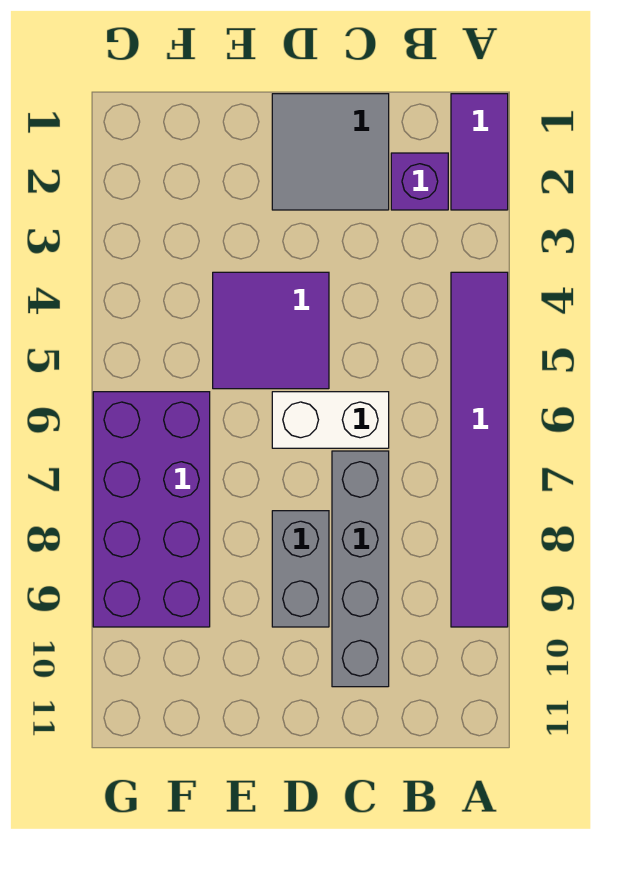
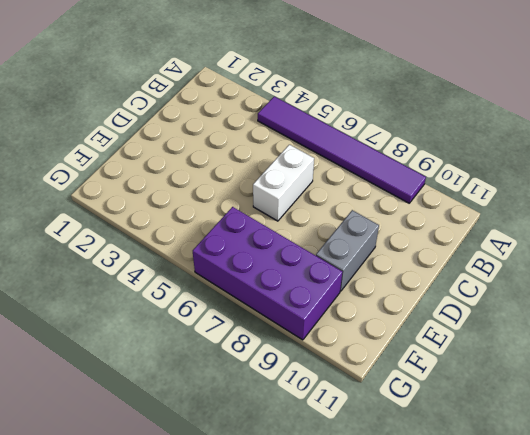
grey brick D9:E9 level 1 -> grey brick D8:D9 level 1
none -> purple tile A1:A2 level 1
none -> purple brick B2 level 1

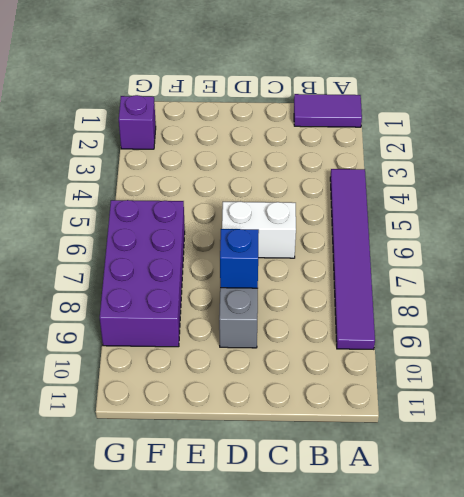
purple tile A1:B1 level 1 -> purple tile A1:A2 level 1
blue brick D8 level 2 -> none
purple brick G2 level 1 -> purple brick B2 level 1
none -> grey tile C1:D2 level 1
none -> grey brick C7:C10 level 1

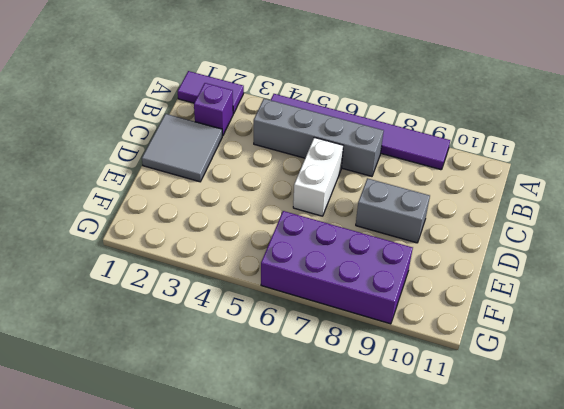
grey brick B4:B7 level 1 -> grey brick C7:C10 level 1
none -> purple tile D4:E5 level 1

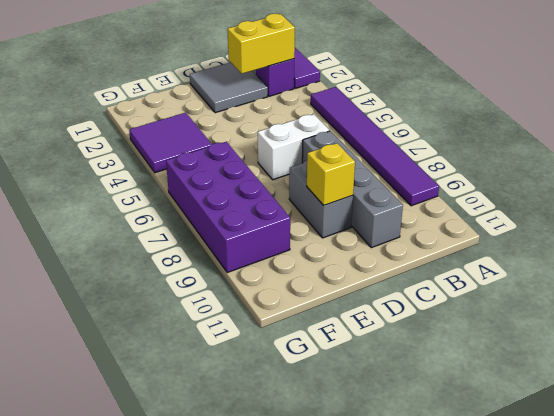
yellow brick B2:C2 level 2 -> none
yellow brick D9 level 2 -> none
purple tile F3:G4 level 1 -> purple tile D4:E5 level 1

